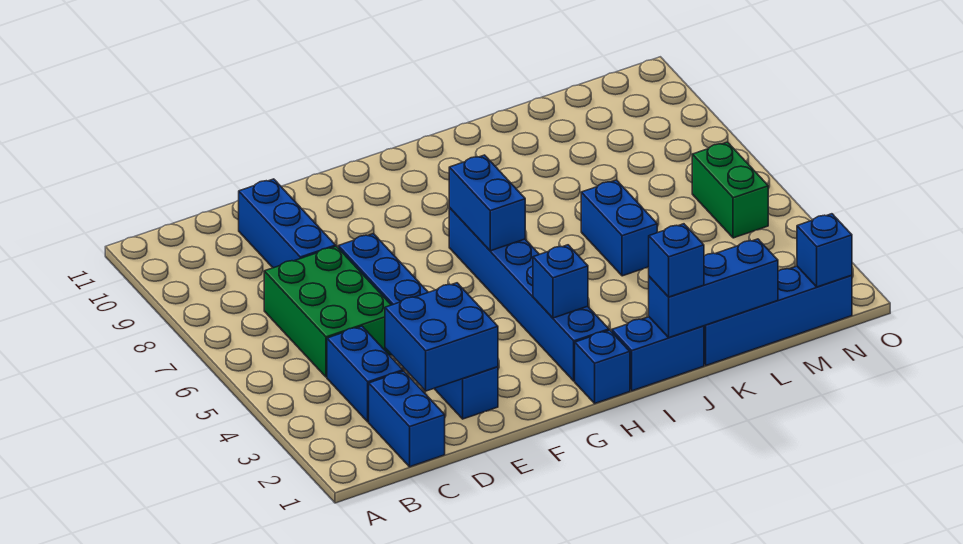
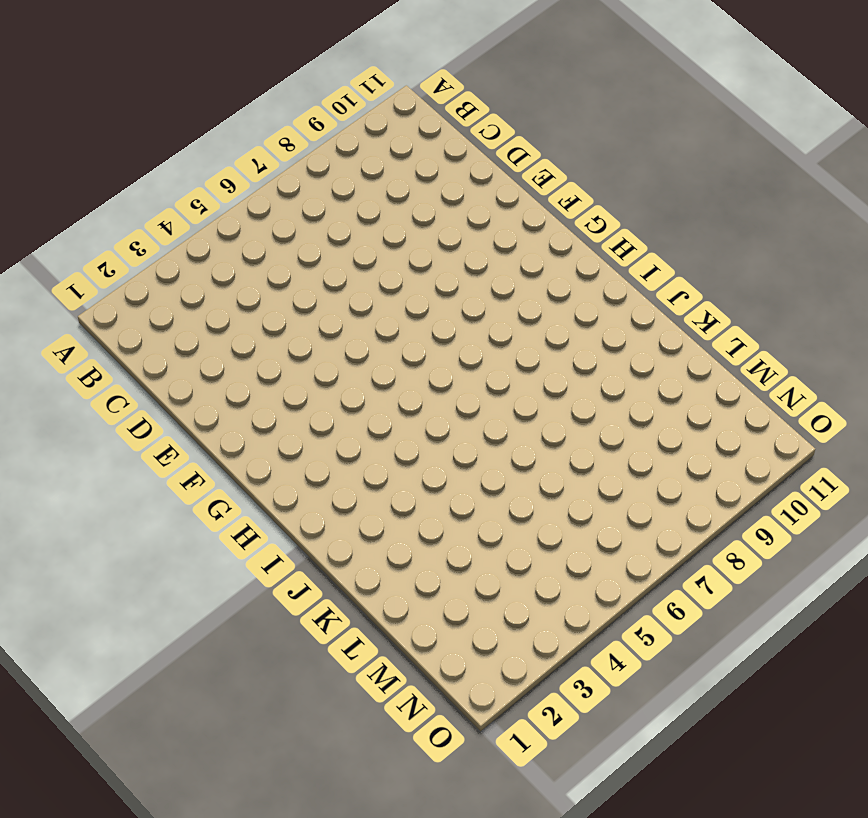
none -> blue brick C1:C2 level 1
none -> blue brick C3:C4 level 1
none -> green brick C5:D7 level 1

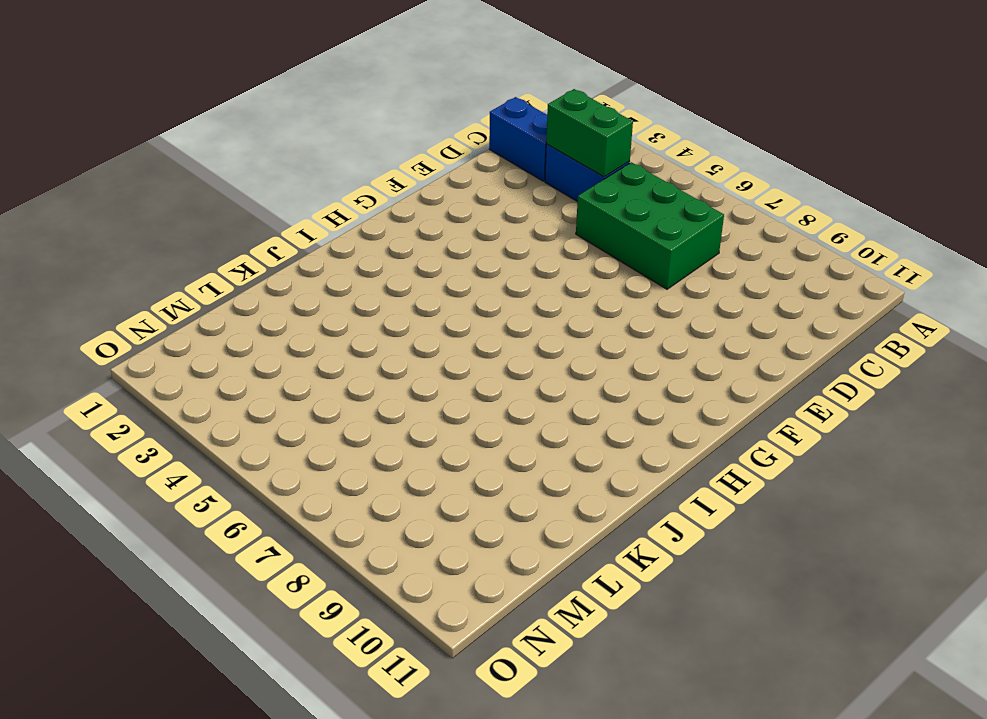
green brick C3:C4 level 2 -> green brick N5:N6 level 1
none -> blue brick D8:D10 level 1
none -> blue brick E2:E7 level 1
none -> blue brick H1 level 1

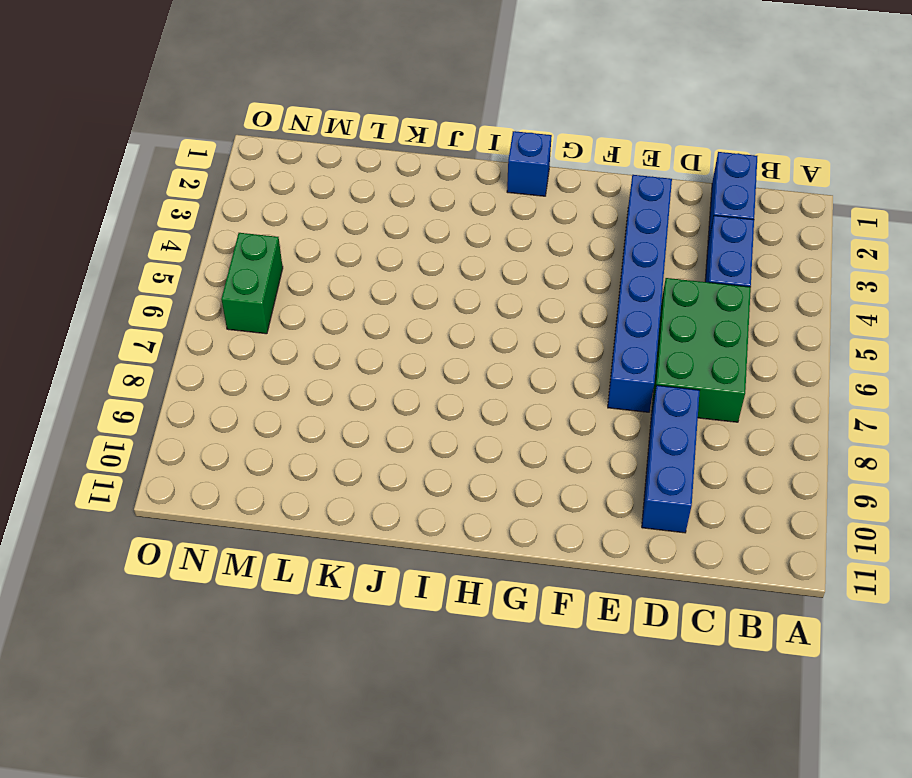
none -> blue brick H2:H7 level 1
none -> blue brick I1:J1 level 1
none -> blue brick K1:N1 level 1

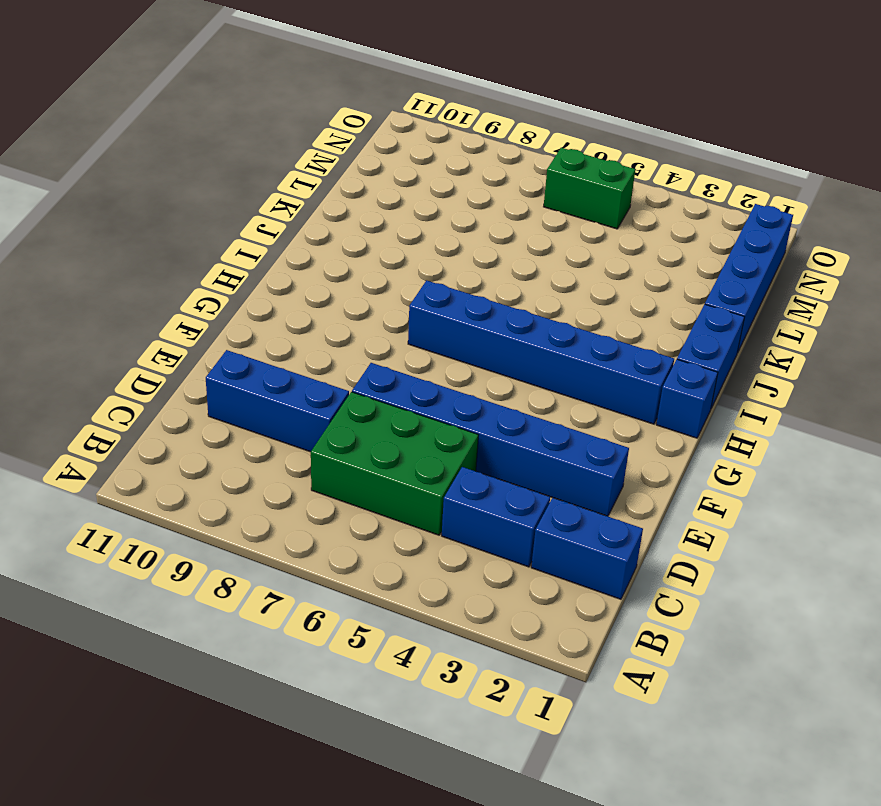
none -> blue brick K5:K6 level 1
none -> blue brick D2:E3 level 2
none -> blue brick H3 level 2

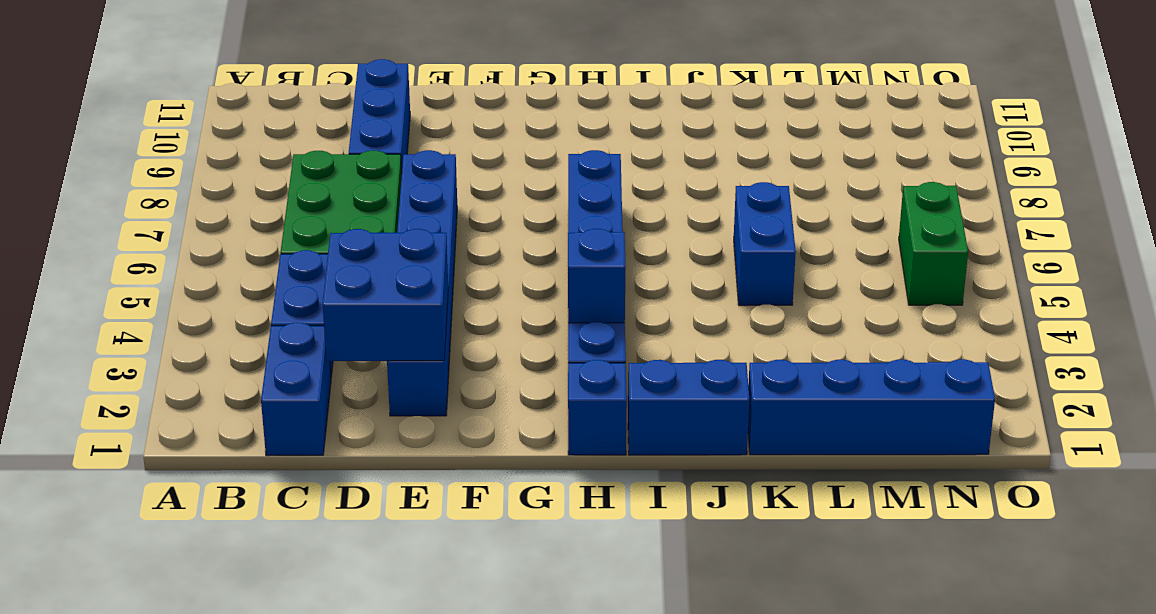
none -> blue brick H6:H7 level 2
none -> blue brick J1:L1 level 2
none -> blue brick N1 level 2

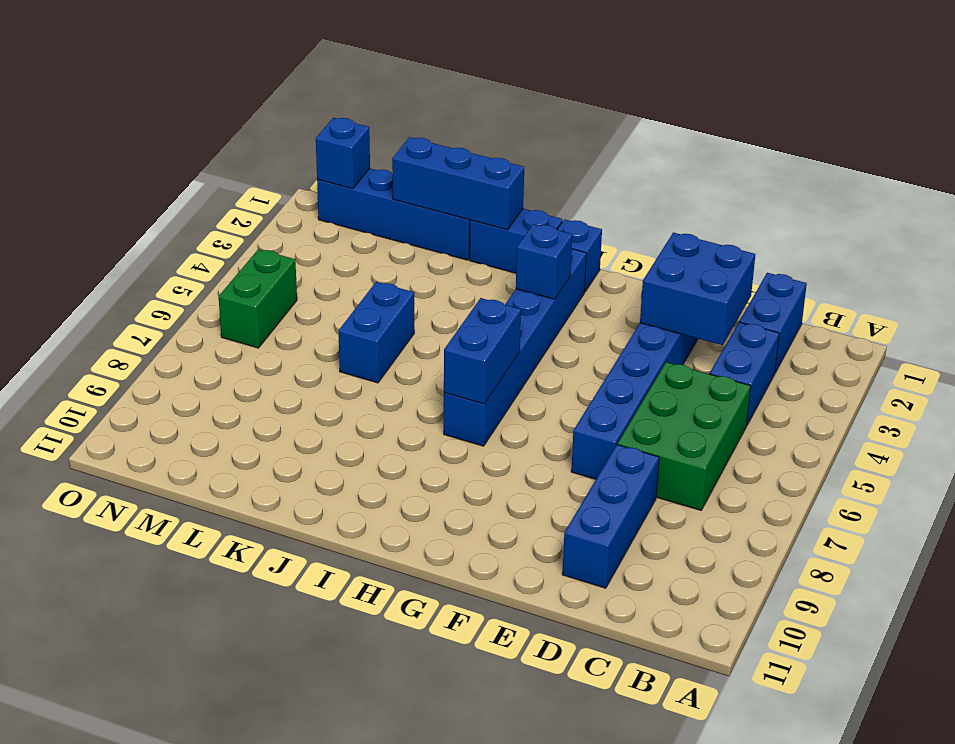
none -> blue brick J1 level 3

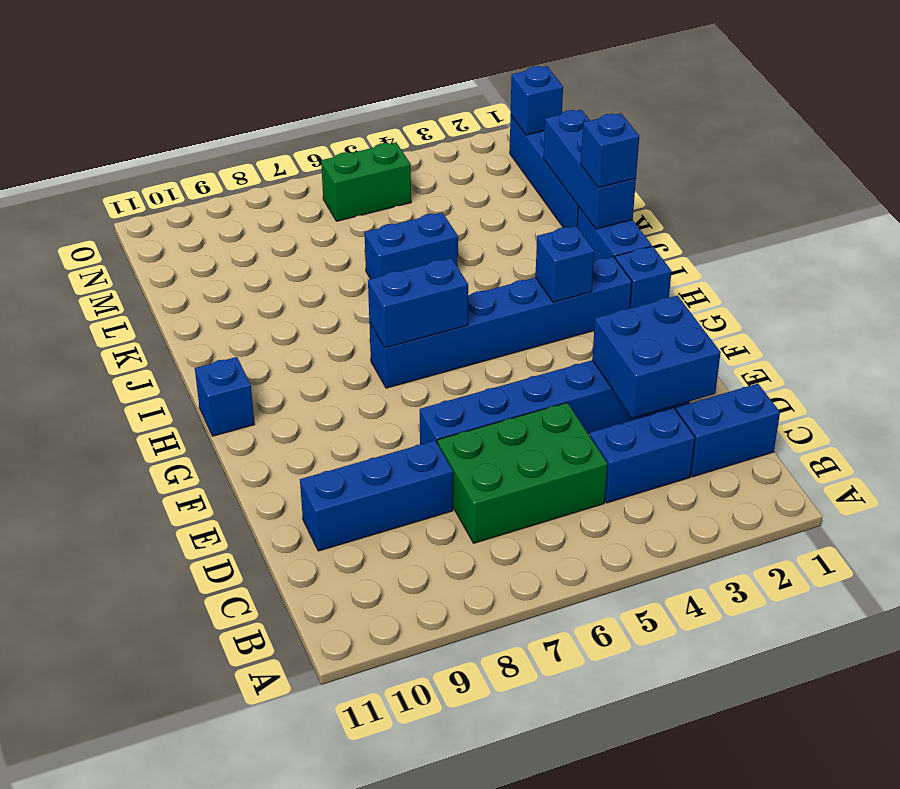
blue brick H11 level 1 -> none

